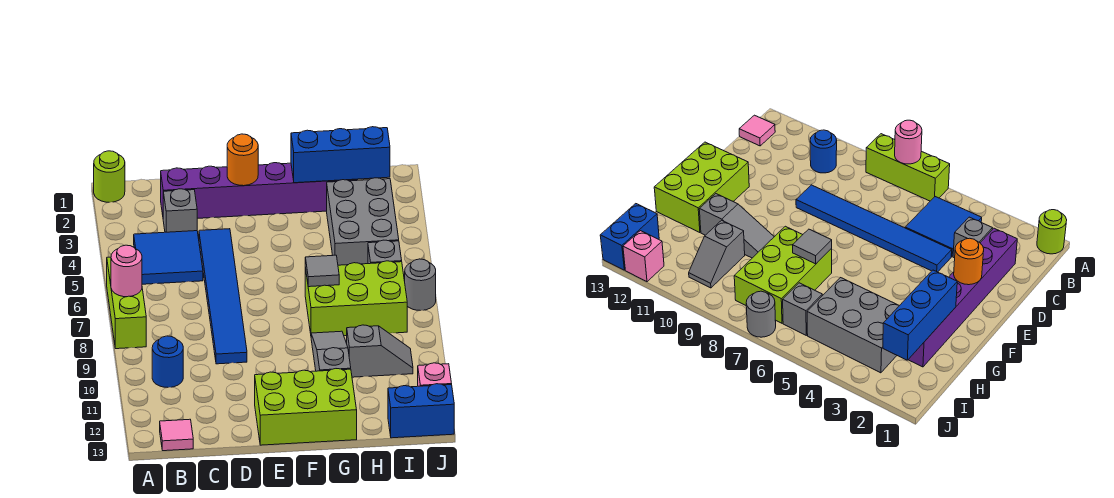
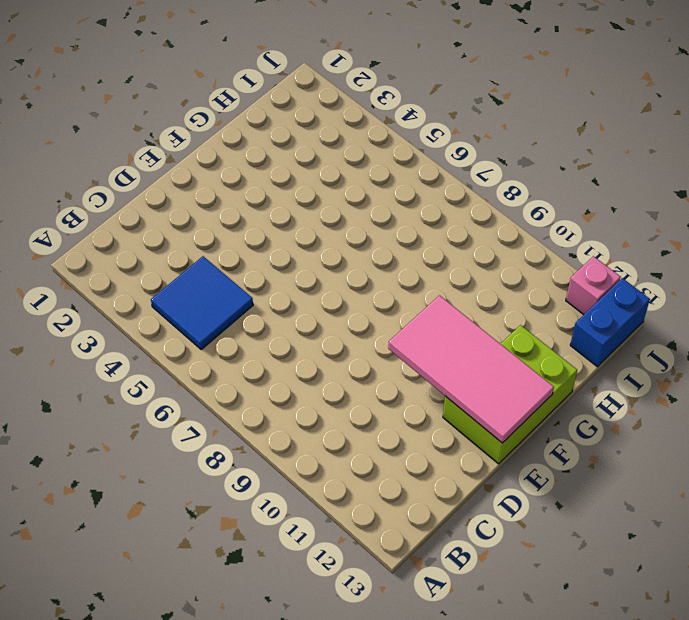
pink tile E10:F13 level 2 -> none
none -> lime round brick A1 level 1
none -> lime brick A6:A8 level 1
none -> blue round brick B10 level 1

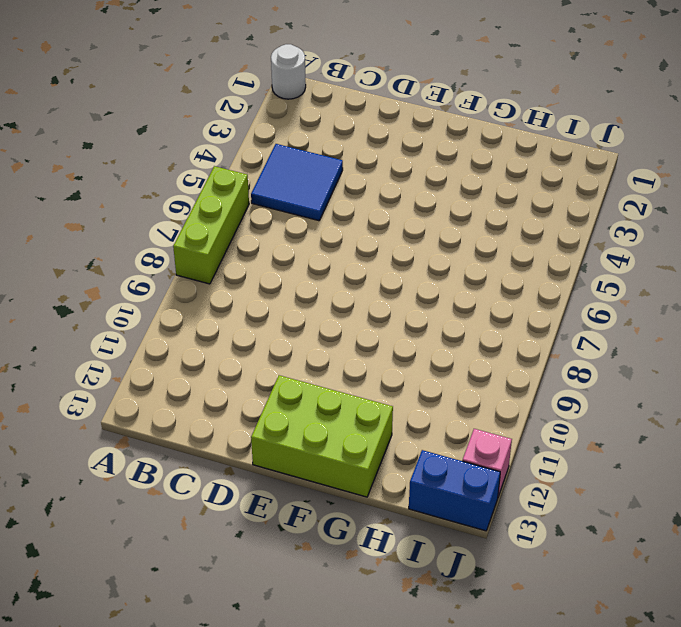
white round brick A1 level 1 -> lime round brick A1 level 1
none -> blue round brick B10 level 1
none -> pink tile B13 level 1
none -> purple brick C2:H2 level 1

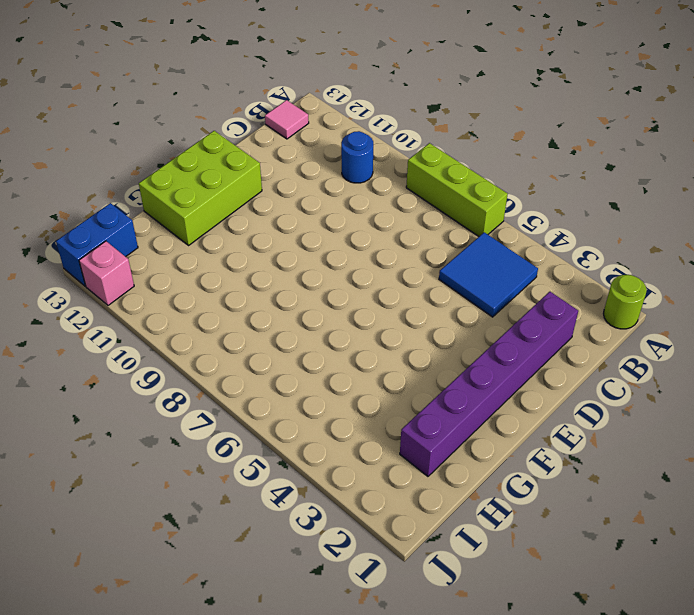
none -> grey brick C3 level 1
none -> blue tile D4:D9 level 1
none -> lime brick G7:I8 level 1

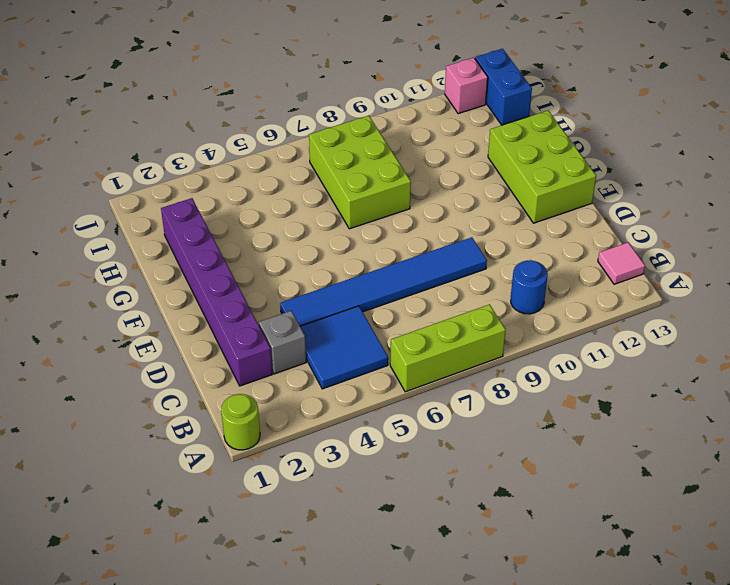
none -> grey slope G9:G11 level 1 top 11
none -> grey brick H3:I5 level 1
none -> grey slope H10:I10 level 1 top H

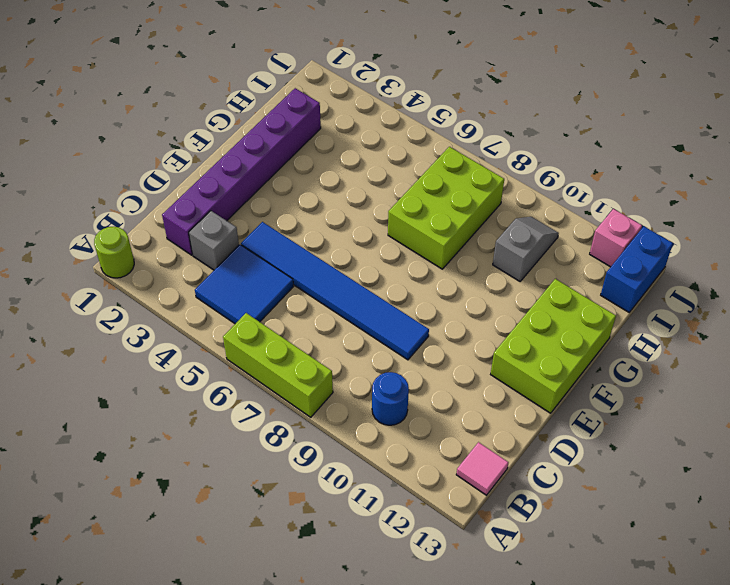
none -> grey slope G9:G11 level 1 top 11
none -> grey brick H3:I5 level 1
none -> grey brick I6 level 1

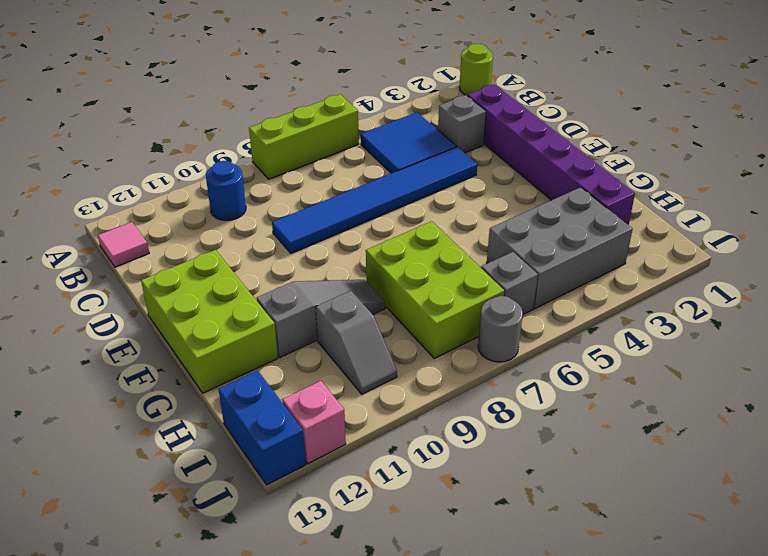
none -> pink round brick A7 level 2
none -> orange round brick E2 level 2
none -> blue brick G2:I2 level 2

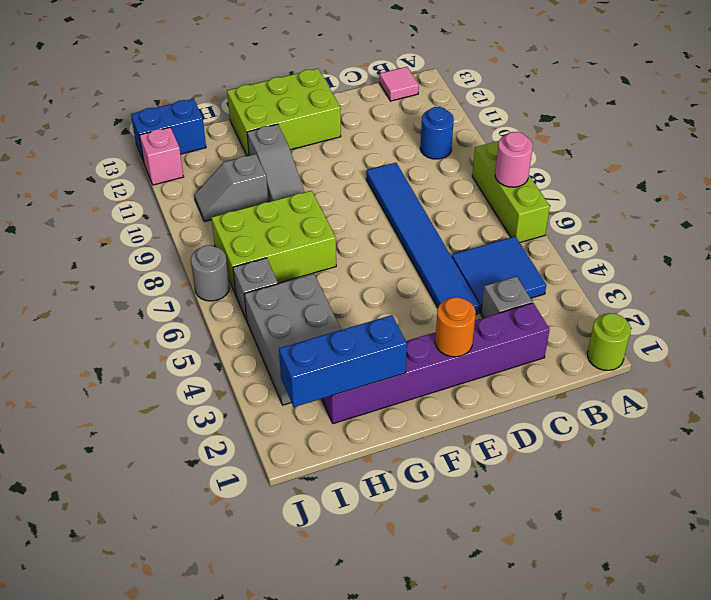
none -> grey tile G7 level 2

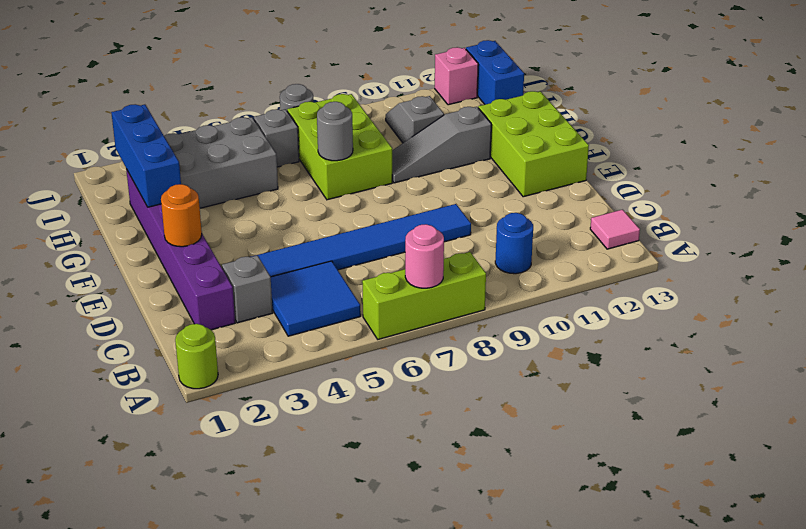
grey round brick G7 level 2 -> grey tile G7 level 2

